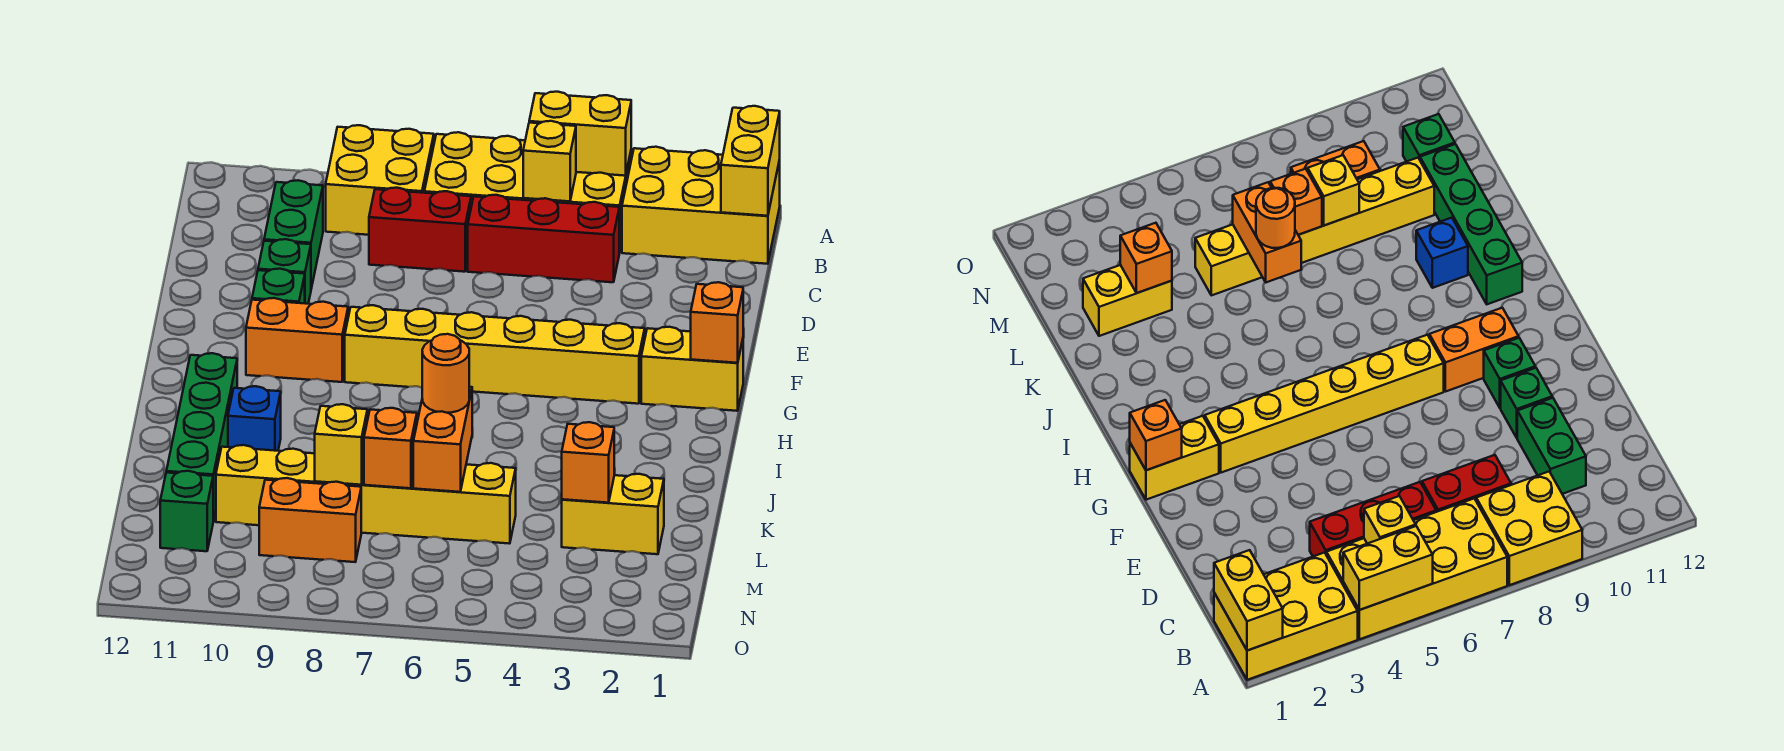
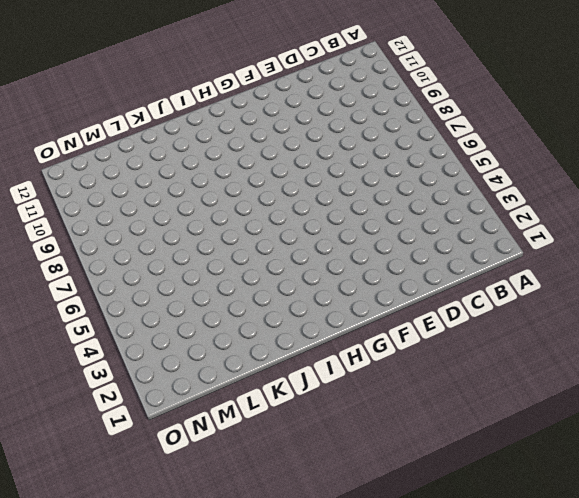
none -> yellow brick A1:B3 level 1
none -> yellow brick A4:B7 level 1
none -> yellow brick A8:B9 level 1

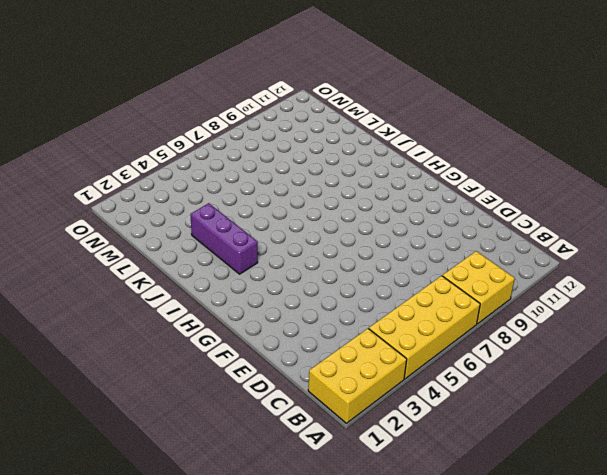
purple brick I3:K3 level 1 -> none
none -> red brick C4:C6 level 1
none -> red brick C7:C8 level 1
none -> green brick C10:D10 level 1

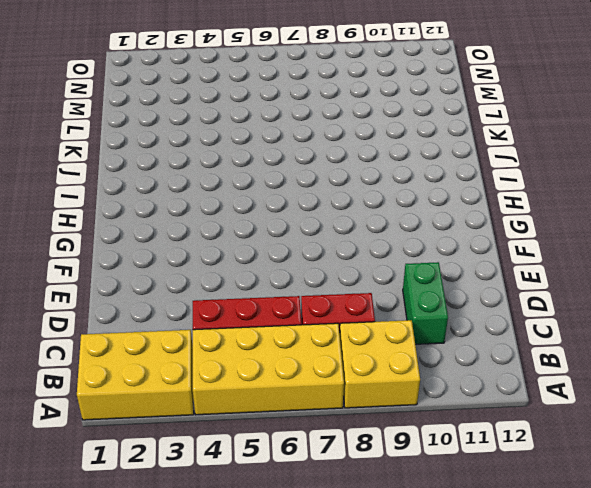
none -> green brick E10 level 1
none -> green brick F10 level 1
none -> yellow brick G1:G2 level 1

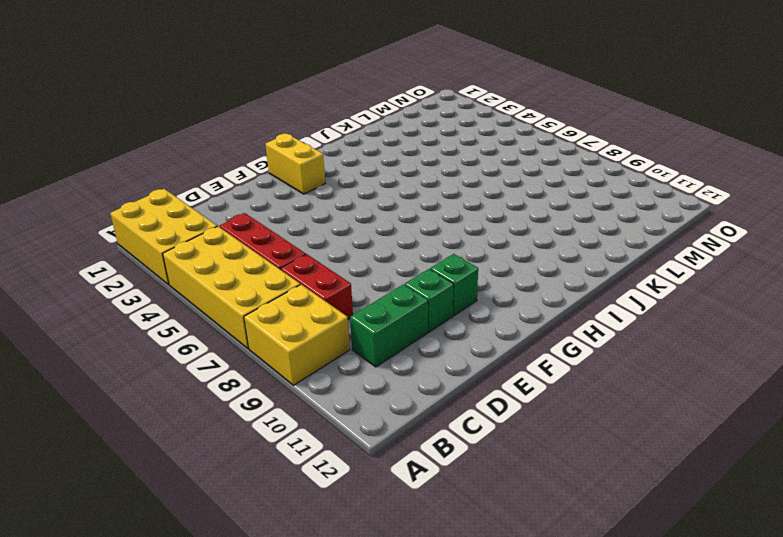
none -> yellow brick G3:G8 level 1
none -> orange brick G9:G10 level 1
none -> green brick I11:L11 level 1

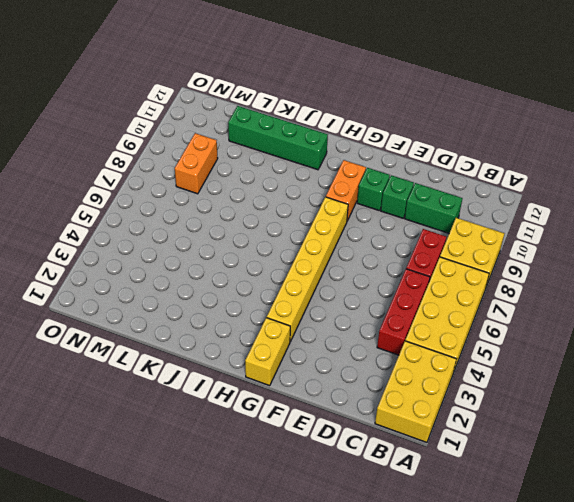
none -> blue brick J10 level 1
none -> yellow brick L2:L3 level 1
none -> yellow brick L5:L10 level 1

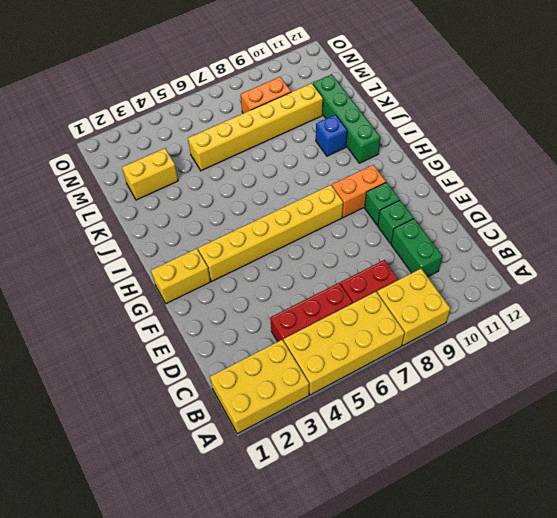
none -> green brick M11 level 1
none -> yellow brick A1:B1 level 2
none -> yellow brick A4:A5 level 2

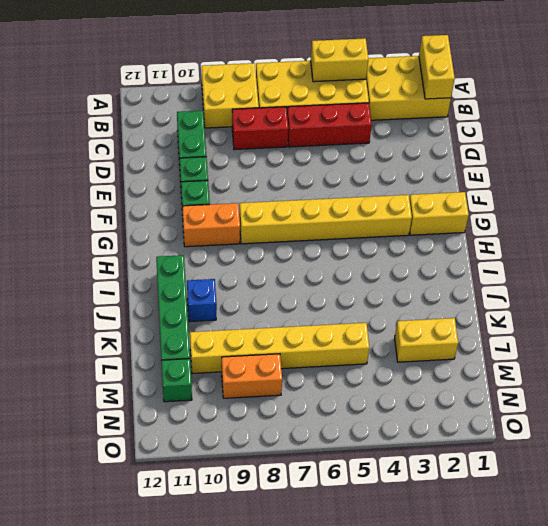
none -> yellow brick B5 level 2
none -> orange brick G1 level 2
none -> orange brick K6:L6 level 2

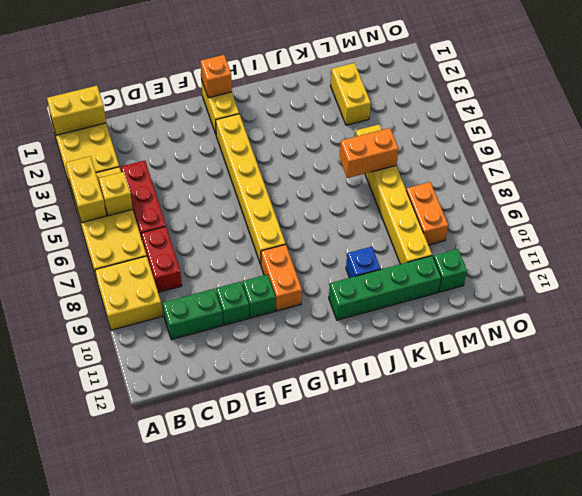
none -> orange brick L3 level 2
none -> orange brick L7 level 2
none -> yellow brick L8 level 2

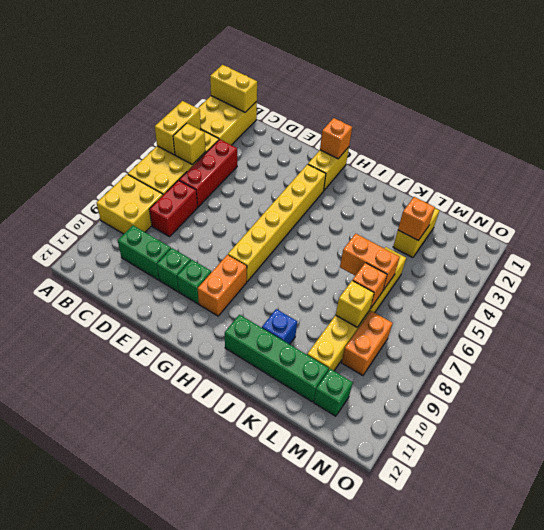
none -> orange round brick K6 level 3

